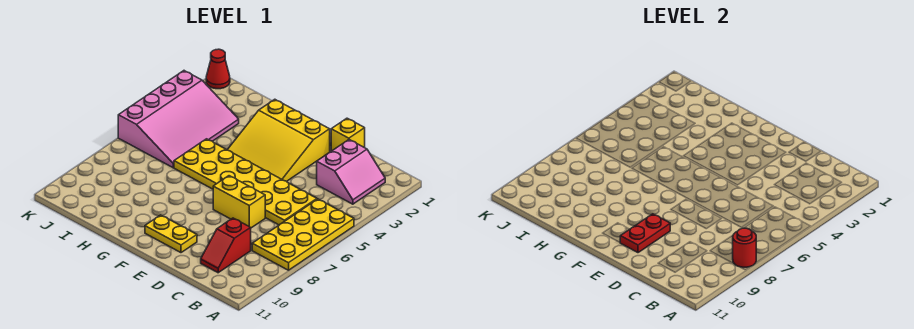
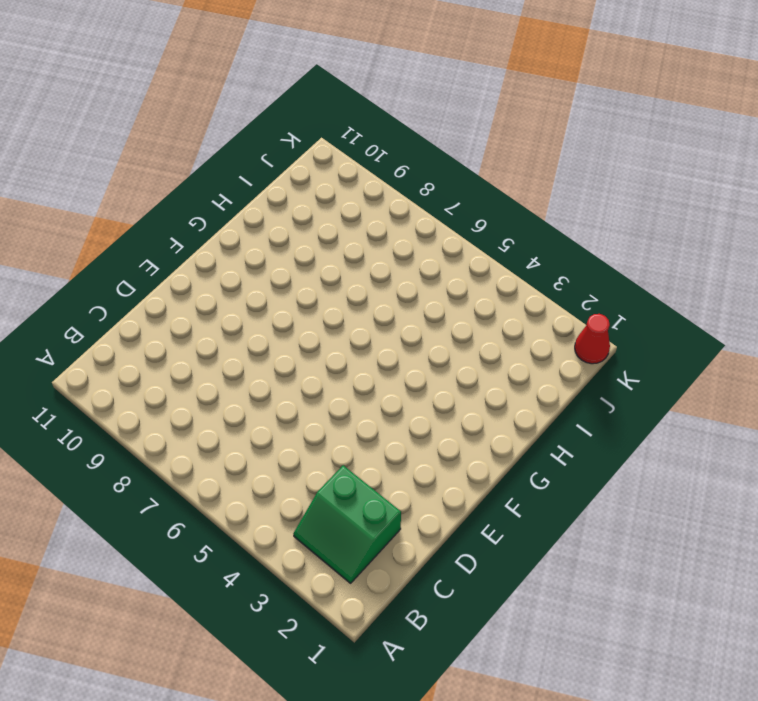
green slope B2:C3 level 1 top C -> pink slope B2:C3 level 1 top C
none -> yellow plate A5:B8 level 1
none -> yellow plate C5:H6 level 1
none -> red slope C9:C10 level 1 top 9

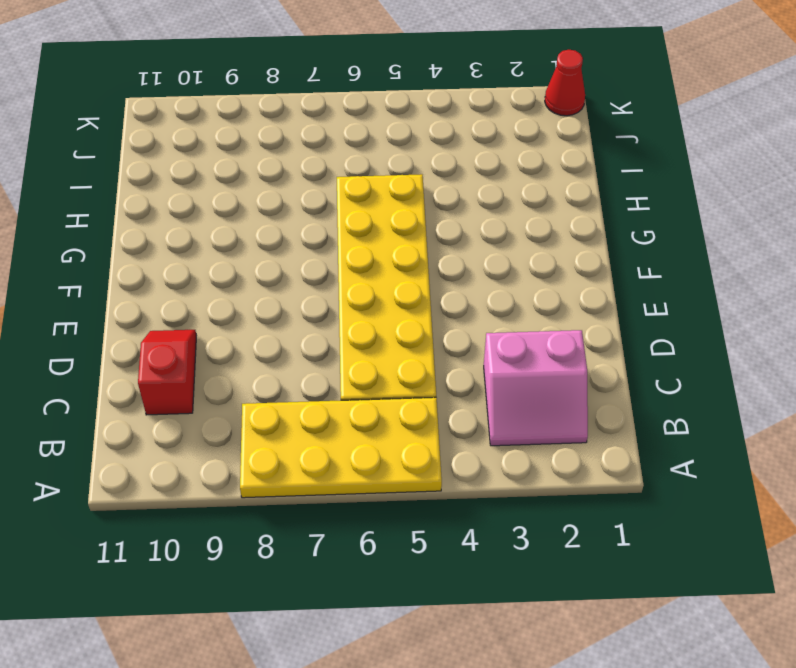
red slope C10:D10 level 1 top C -> red slope C9:C10 level 1 top 9
none -> yellow brick D1 level 1
none -> yellow brick D7:E7 level 1
none -> yellow slope E2:G4 level 1 top 2

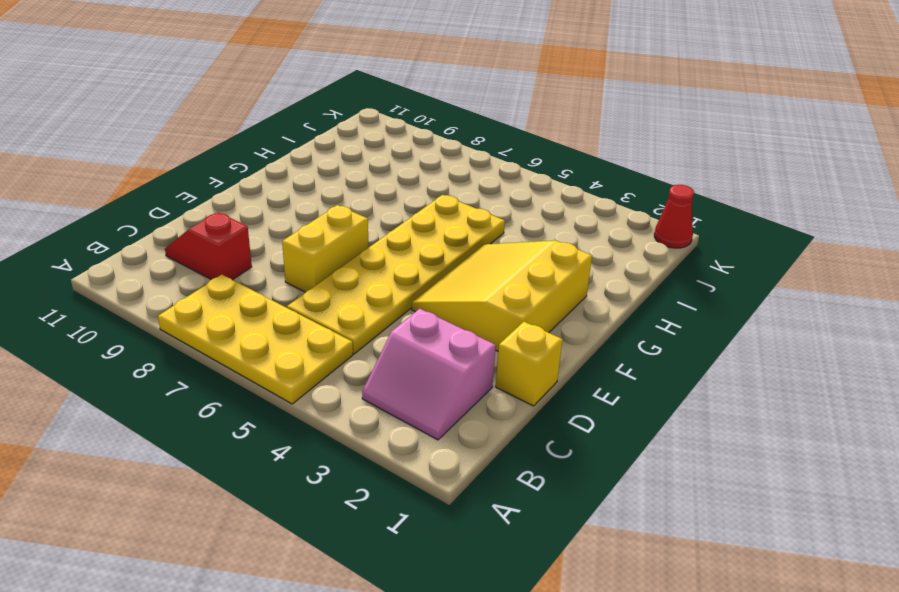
none -> yellow plate E10:F10 level 1
none -> pink slope I3:K6 level 1 top K
none -> red round brick A8 level 2

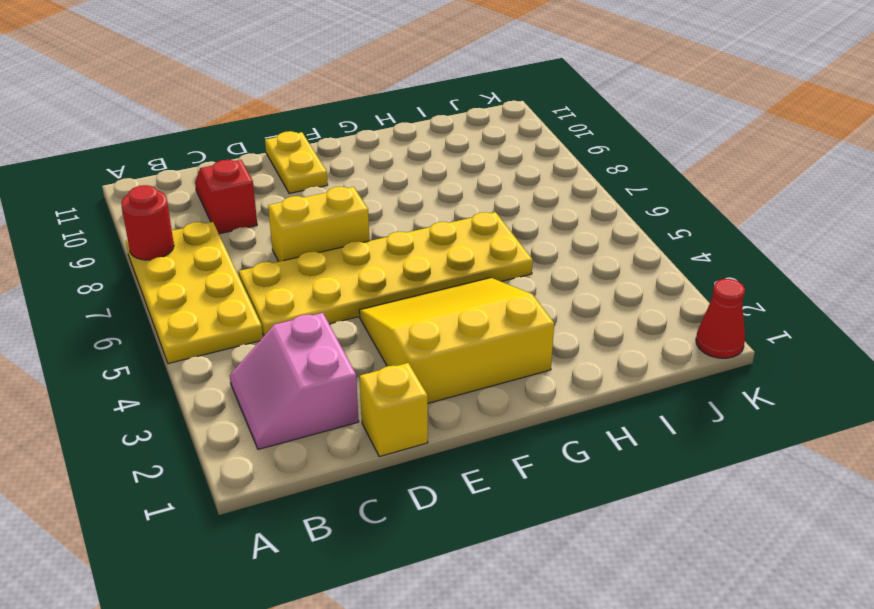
yellow plate E10:E11 level 1 -> yellow plate E10:F10 level 1
none -> pink slope I3:K6 level 1 top K
none -> red plate E9:E10 level 2

